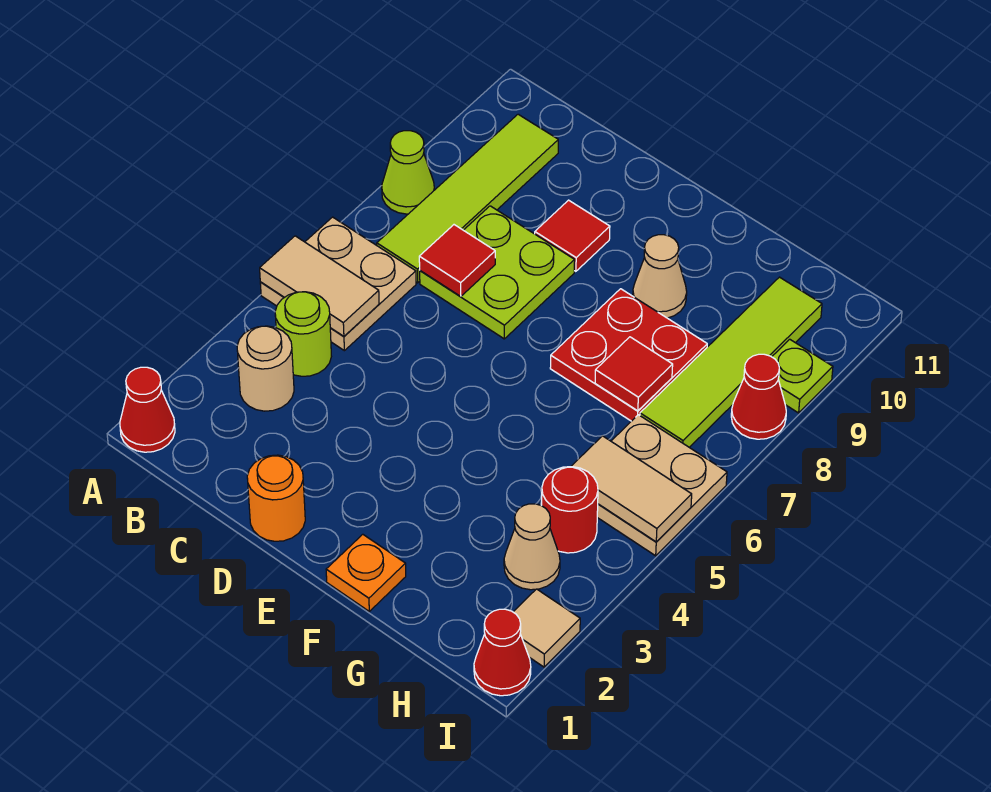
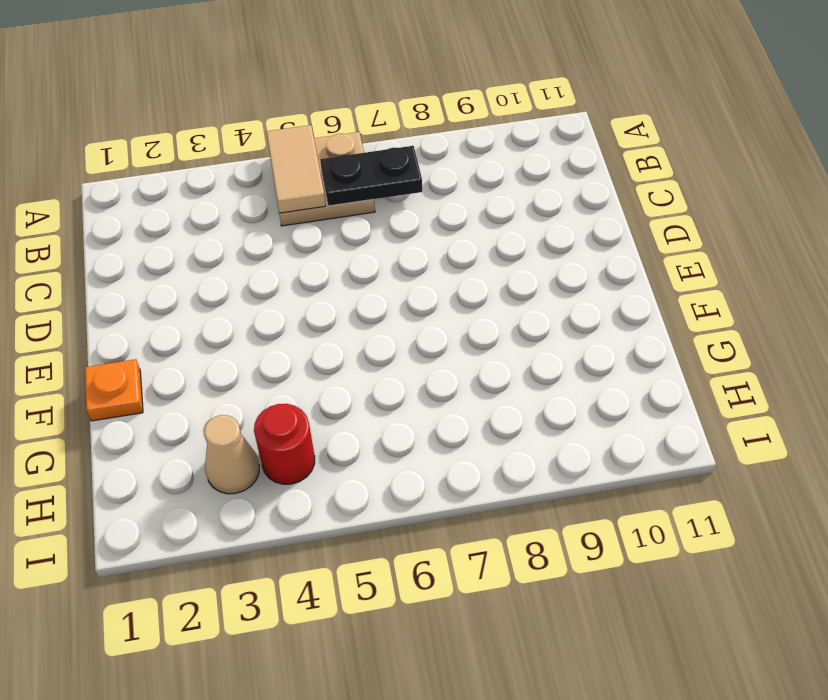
black plate B6:B7 level 2 -> none
none -> red cone A1 level 1
none -> lime cone A8 level 1
none -> tan round brick B3 level 1

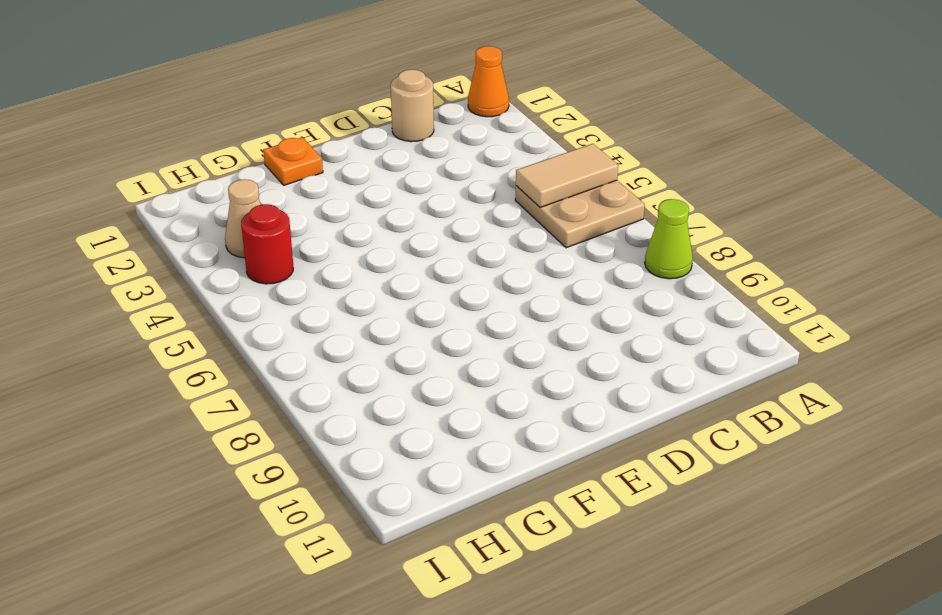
orange cone A1 level 1 -> red cone A1 level 1
tan round brick C1 level 1 -> tan round brick B3 level 1
none -> lime round brick B4 level 1
none -> lime tile B7:B10 level 1
none -> lime plate C7:D8 level 1

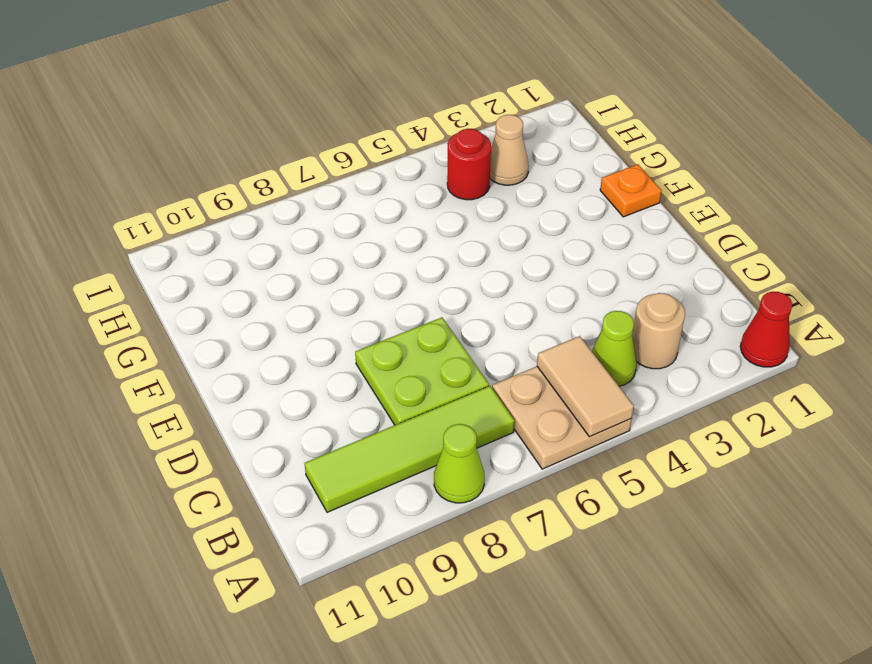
lime cone B4 level 1 -> lime round brick B4 level 1
none -> orange round brick D1 level 1
none -> red tile D9 level 1
none -> red plate F7:G8 level 1

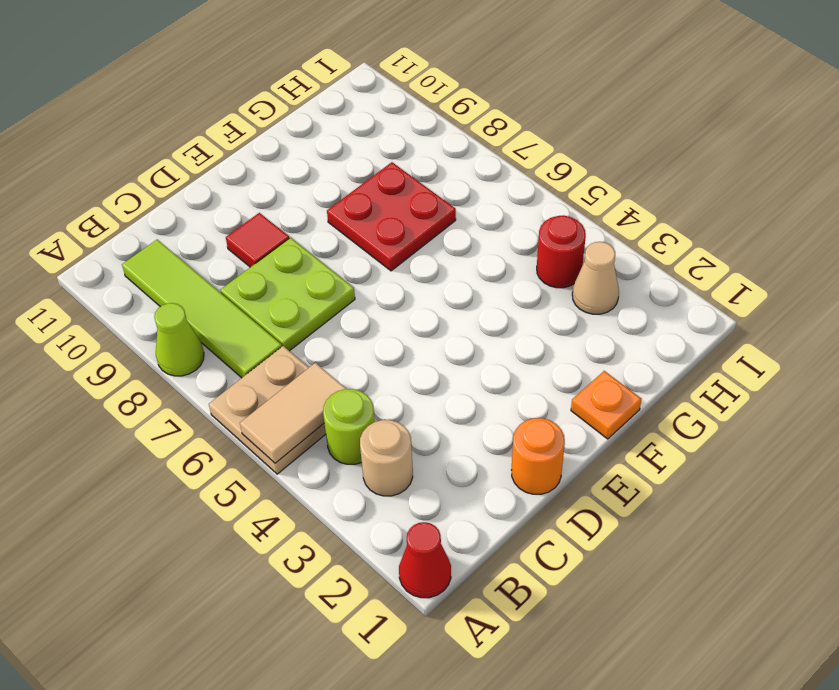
none -> tan cone F9 level 1
none -> tan plate H5:I6 level 1
none -> lime tile H7:H10 level 1

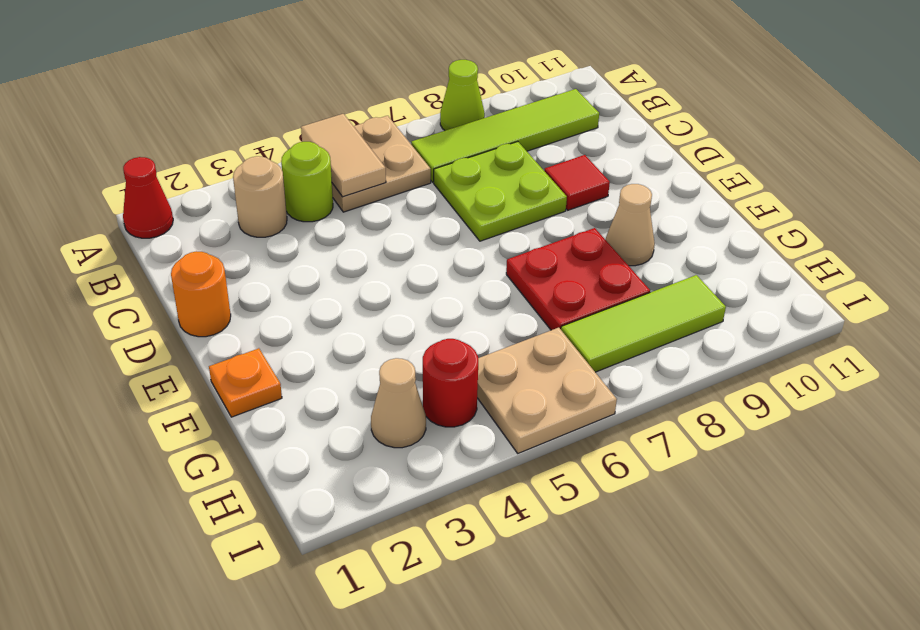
lime tile H7:H9 level 1 -> lime tile H7:H10 level 1
none -> red cone I1 level 1
none -> tan tile I2 level 1
none -> red cone I8 level 1

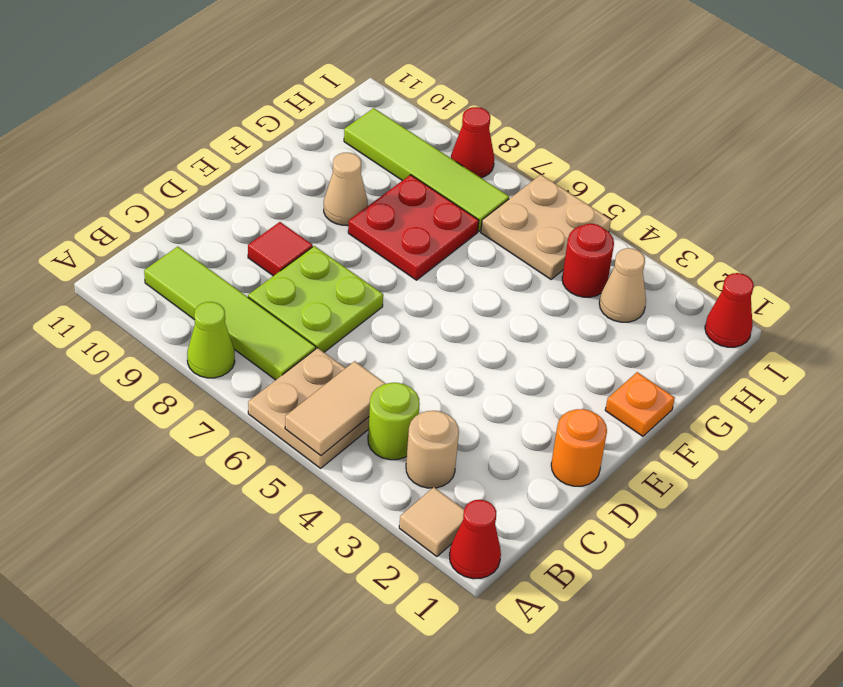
tan tile A2 level 1 -> tan tile I2 level 1
none -> lime plate I9 level 1
none -> red tile C7 level 2
none -> red tile G7 level 2

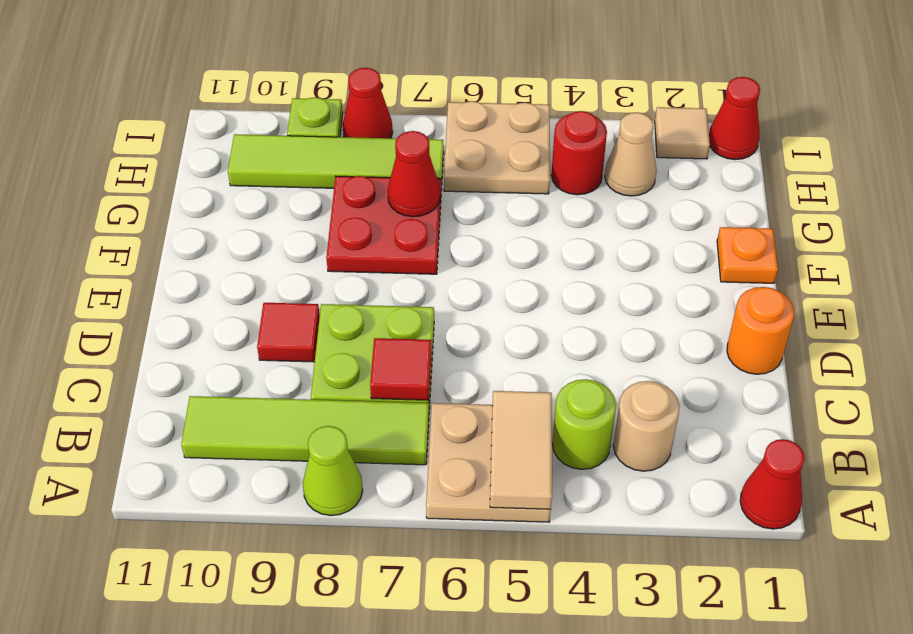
red cone G7 level 2 -> red tile G7 level 2
none -> tan cone F9 level 1
none -> tan tile H5:I5 level 2

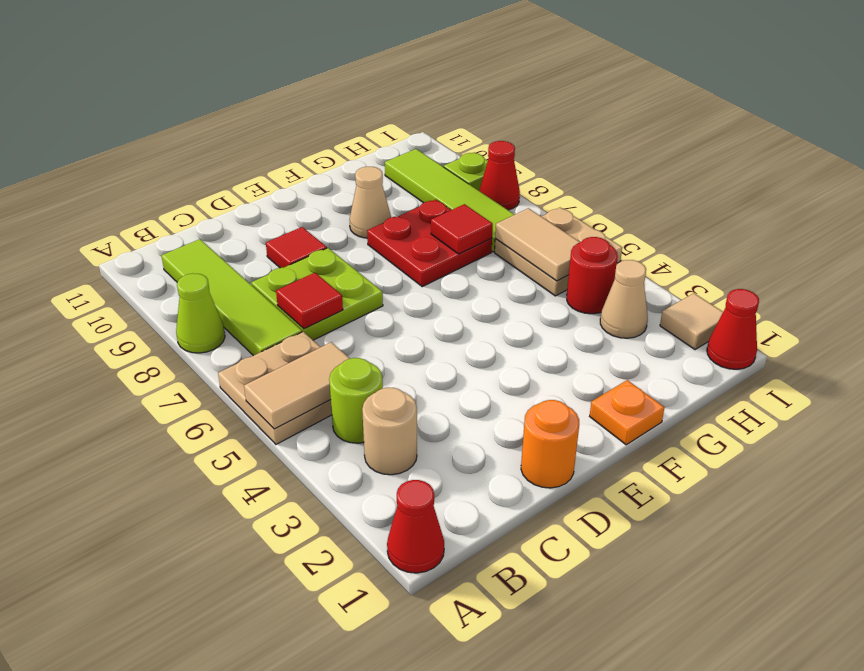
tan tile H5:H6 level 2 -> tan tile H5:I5 level 2

